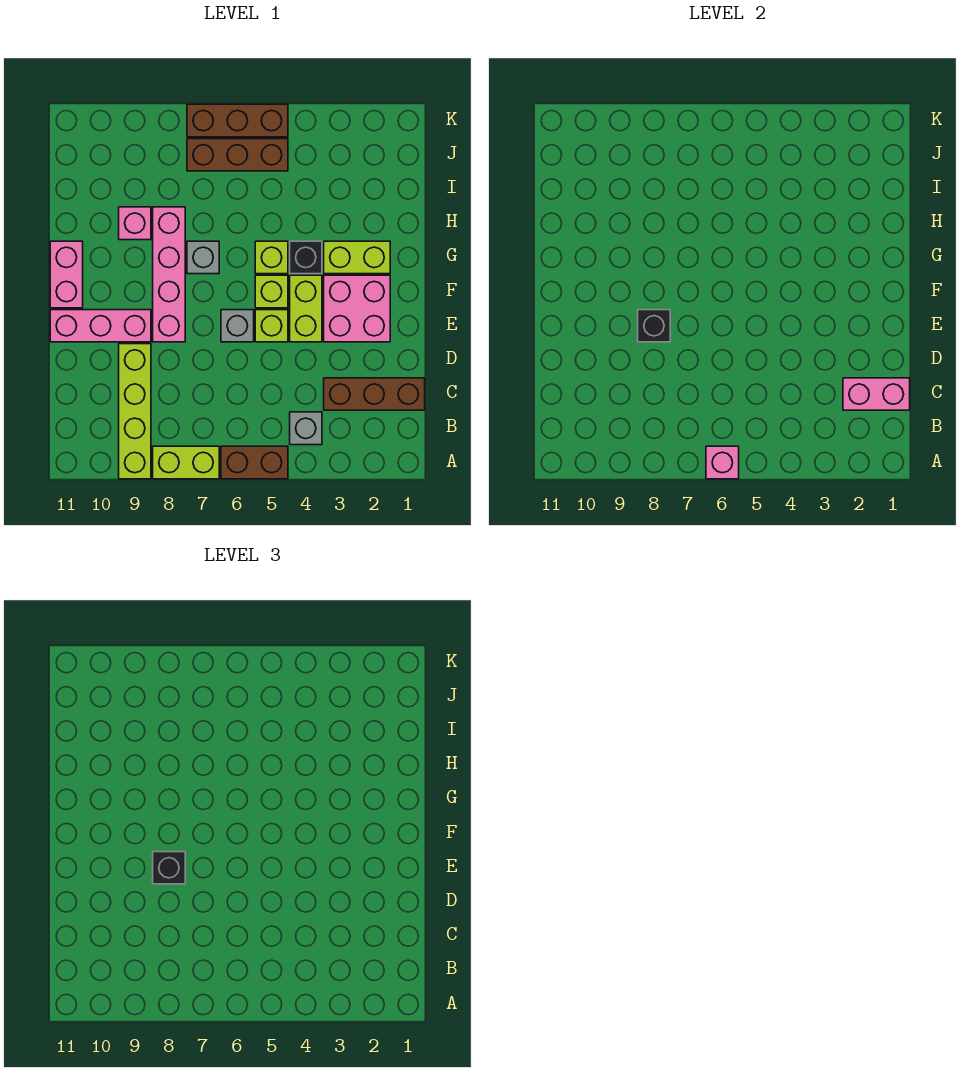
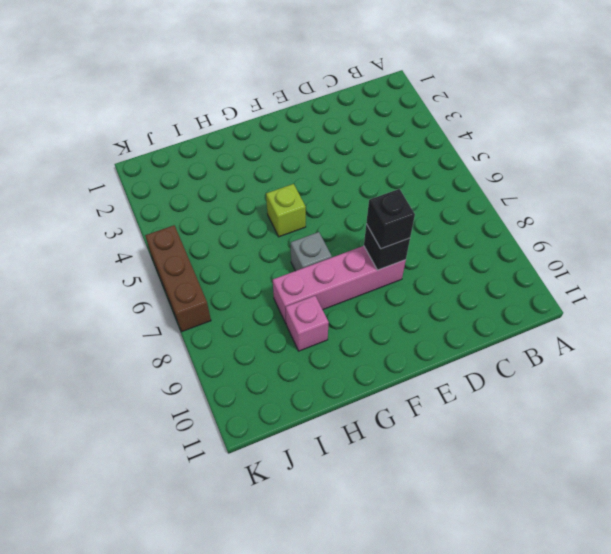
none -> brown brick A5:A6 level 1
none -> lime brick A7:A8 level 1
none -> lime brick A9:D9 level 1

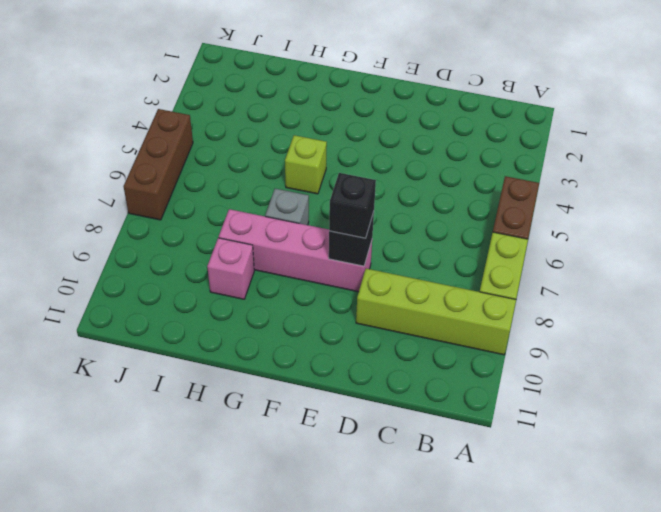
none -> grey brick B4 level 1
none -> brown brick C1:C3 level 1
none -> pink brick E2:F3 level 1

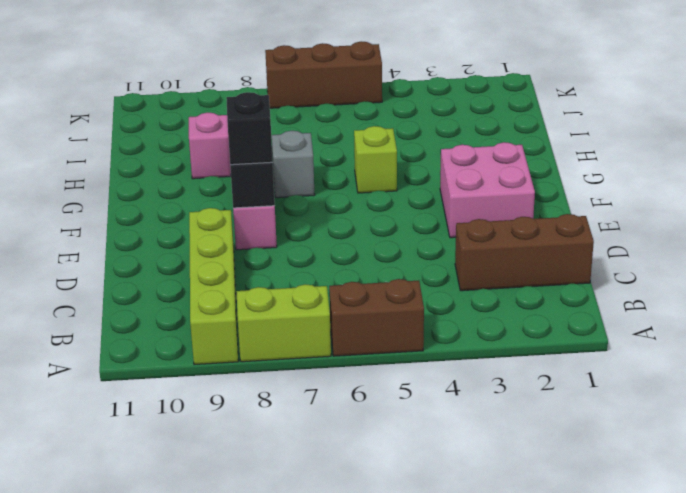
none -> grey brick B4 level 1
none -> lime brick E4:F4 level 1
none -> lime brick E5 level 1

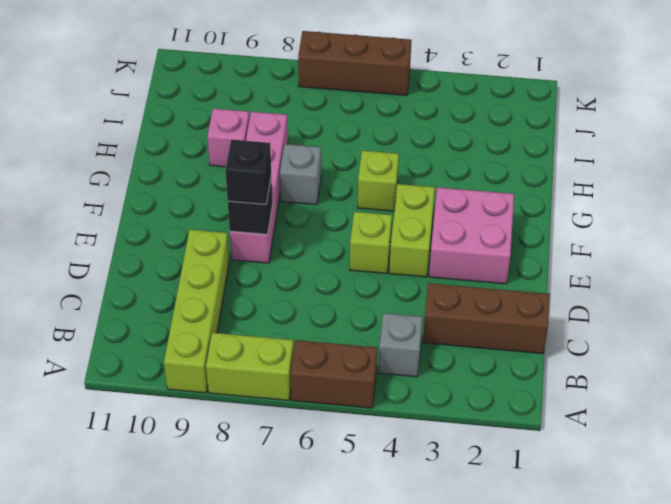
none -> grey brick E6 level 1
none -> pink brick E9:E11 level 1
none -> lime brick F5 level 1

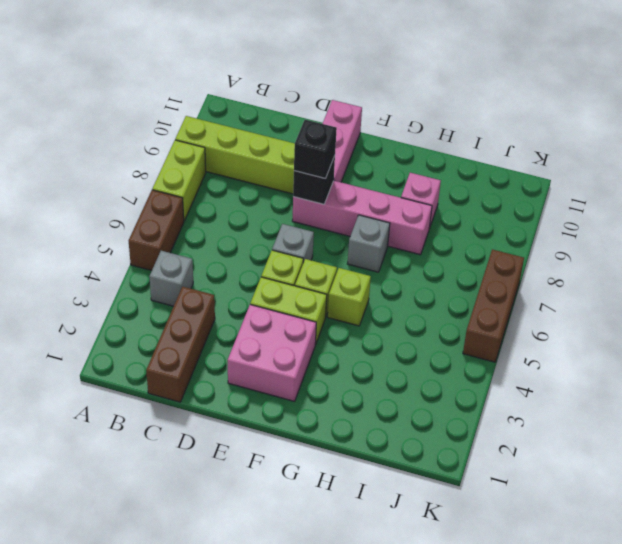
none -> pink brick F11:G11 level 1
none -> lime brick G2:G3 level 1
none -> black brick G4 level 1

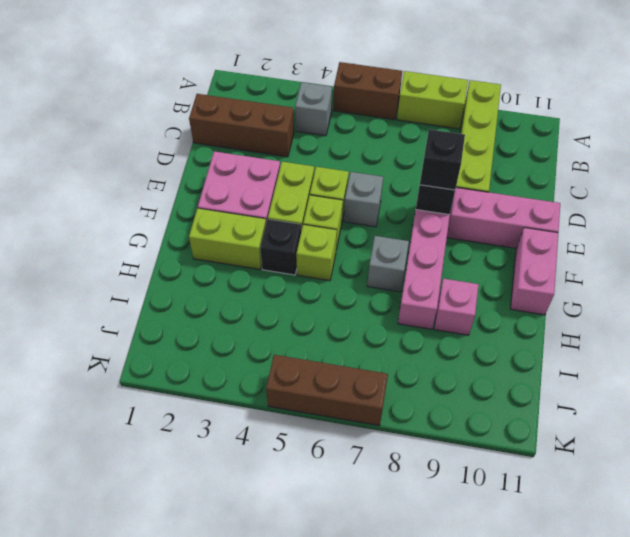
none -> brown brick J5:J7 level 1
none -> pink brick A6 level 2
none -> pink brick C1:C2 level 2

